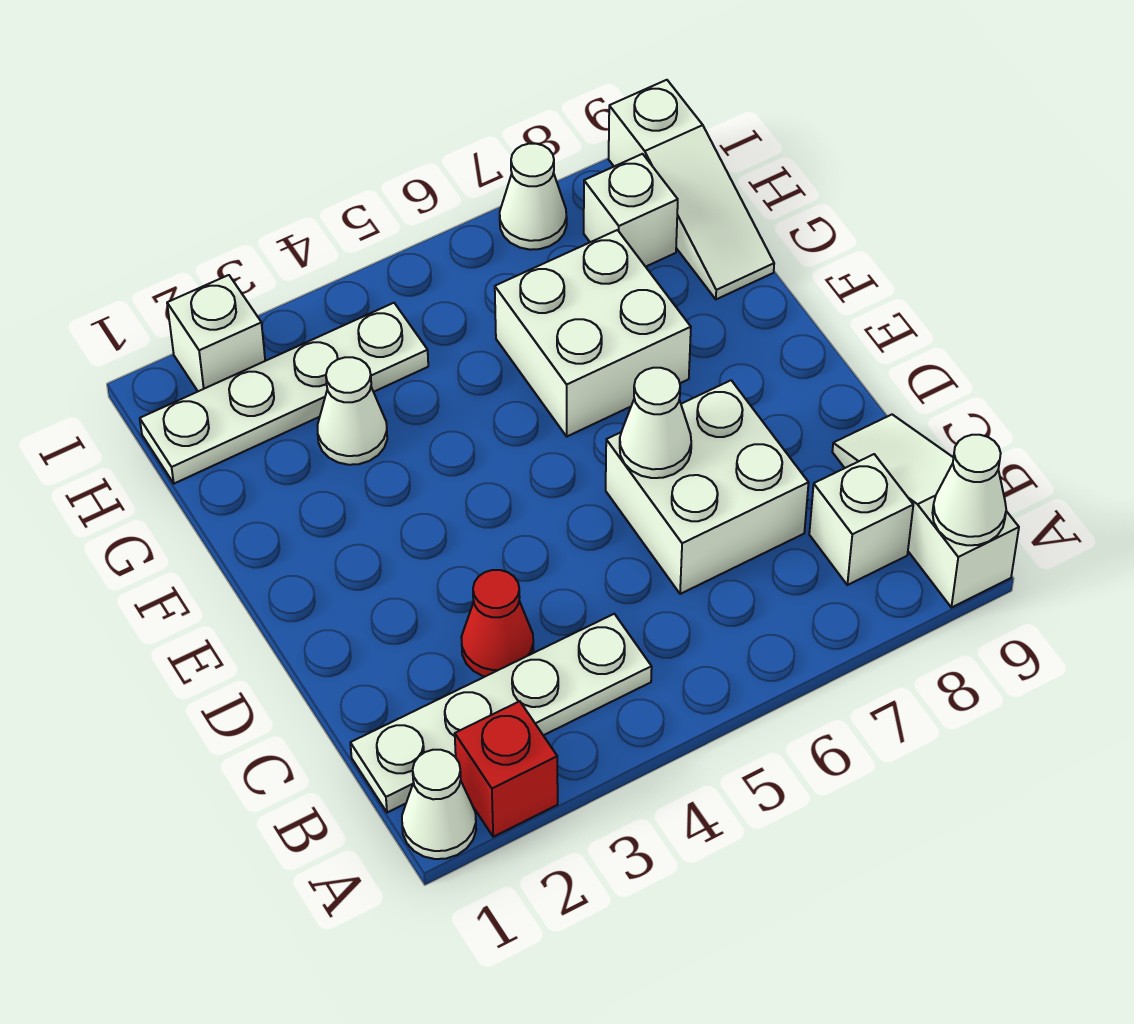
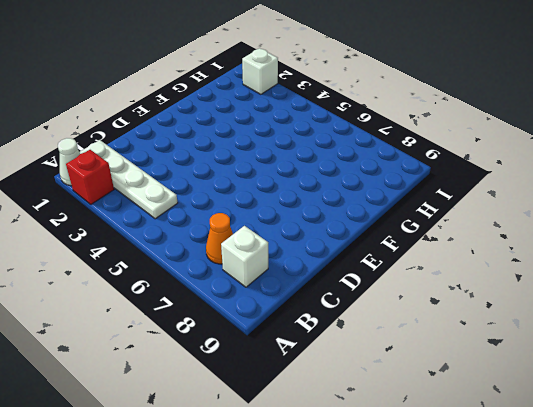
orange cone B7 level 1 -> none
none -> white slope A9:C9 level 1 top A
none -> red cone C3 level 1
none -> white brick C6:D7 level 1

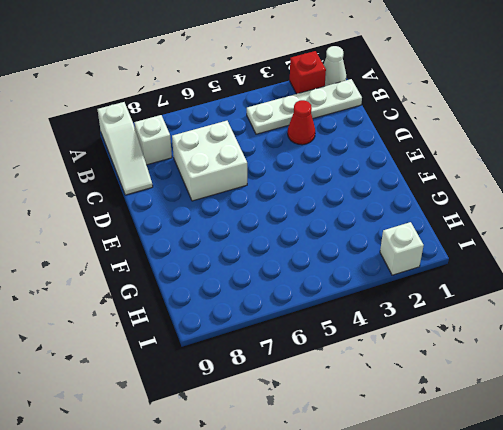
none -> white brick F6:G7 level 1
none -> white cone G3 level 1
none -> white slope G9:I9 level 1 top I

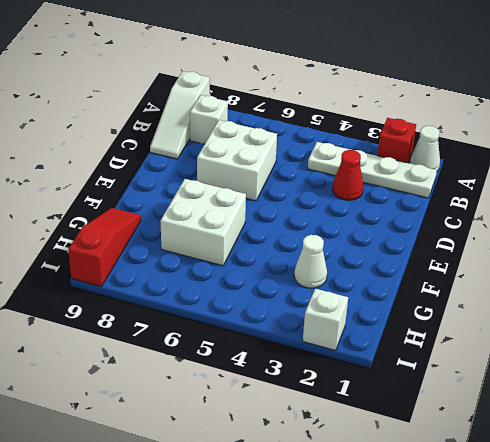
red slope G9:I9 level 1 top I -> white slope G9:I9 level 1 top I
none -> white plate H1:H4 level 1
none -> white brick H8 level 1
none -> white cone I7 level 1

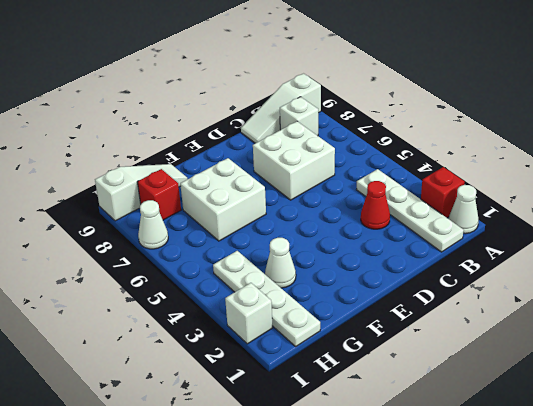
red brick H8 level 1 -> white brick H8 level 1
none -> white cone A9 level 2
none -> white cone D6 level 2

